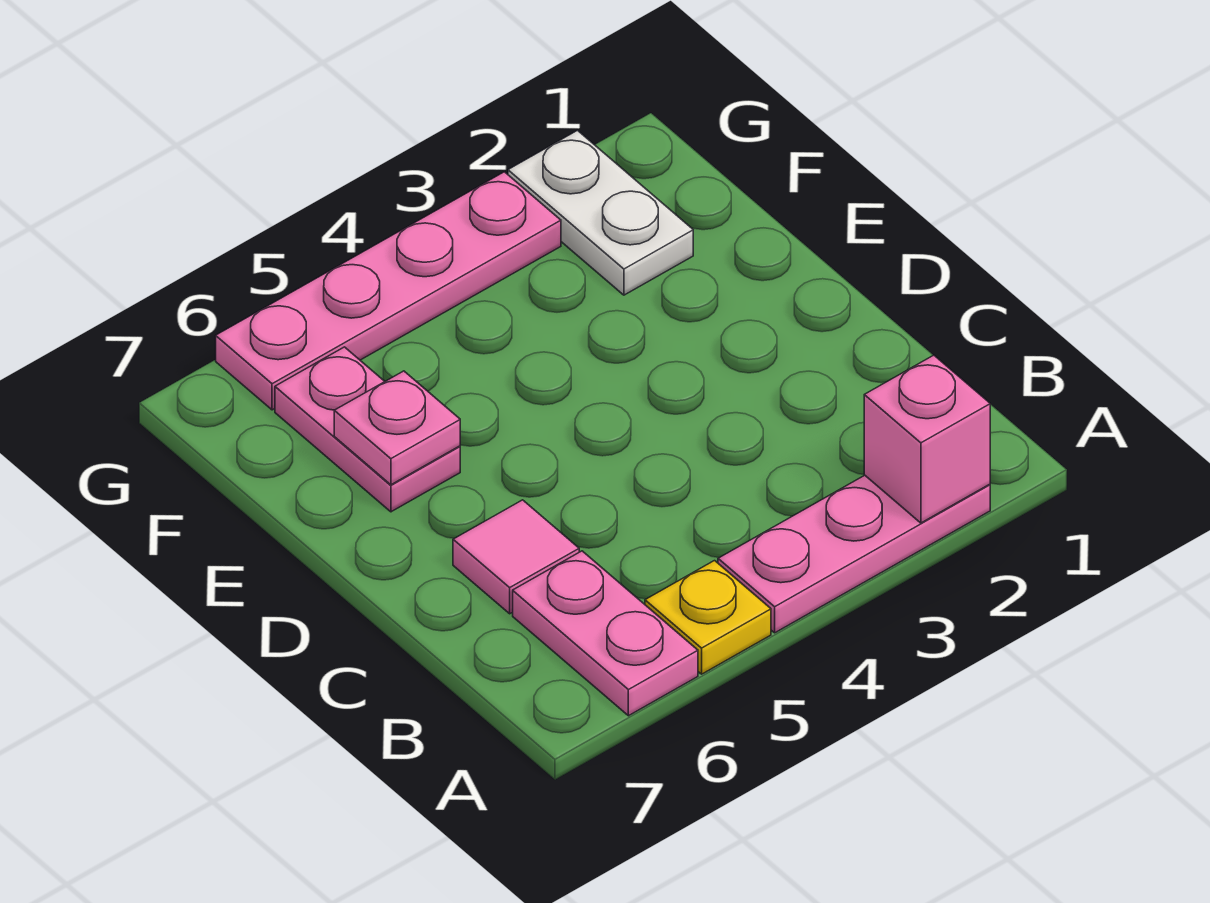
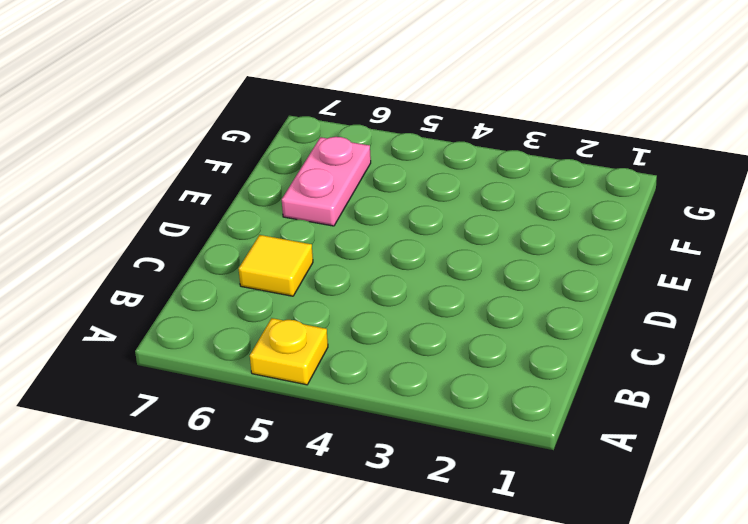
yellow tile C6 level 1 -> pink tile C6 level 1
none -> pink plate A2:A4 level 1
none -> pink plate A6:B6 level 1

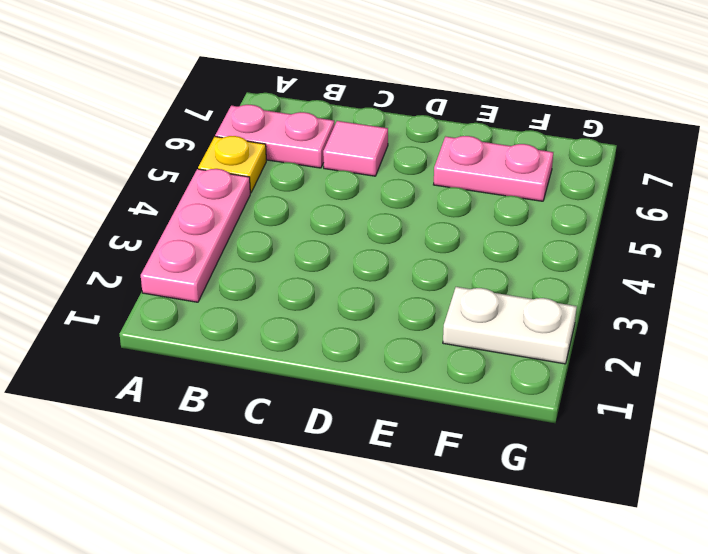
none -> pink plate G3:G6 level 1
none -> pink brick A2 level 2

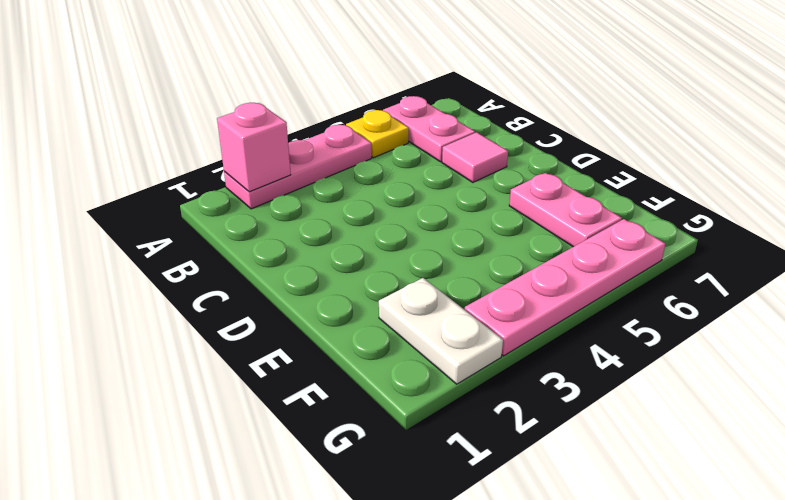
none -> pink plate E6 level 2

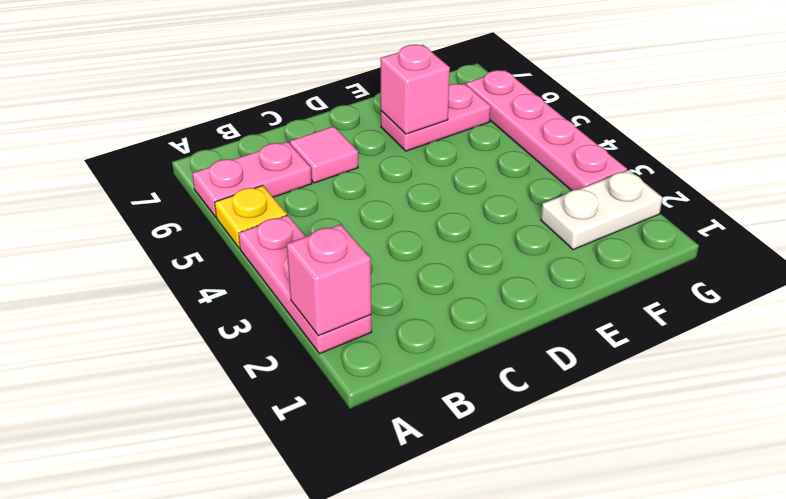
pink brick E6 level 2 -> pink plate E6 level 2

